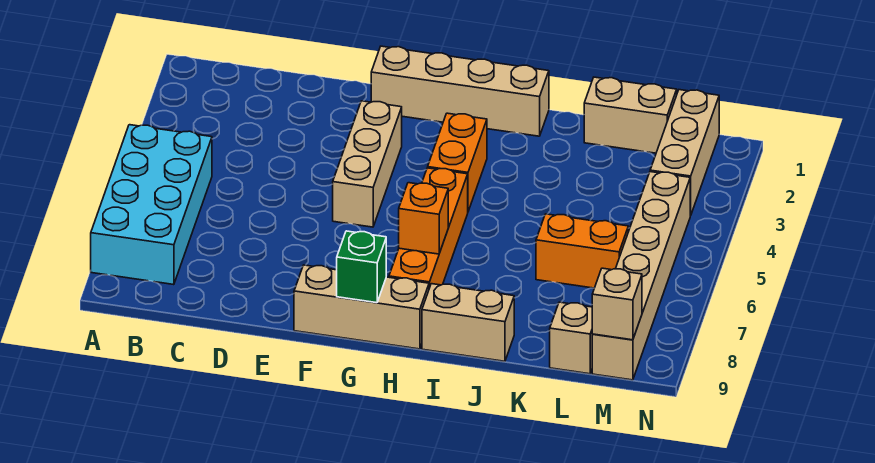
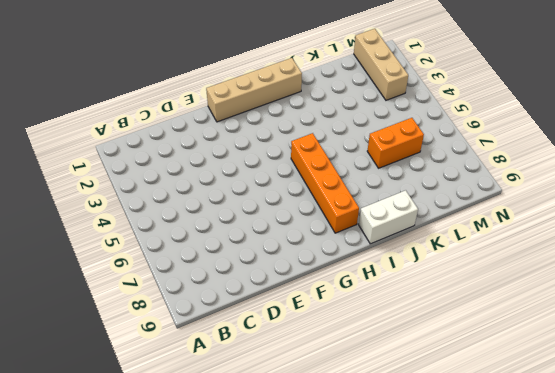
white brick I9:J9 level 1 -> tan brick I9:J9 level 1
none -> cyan brick A5:B8 level 1
none -> tan brick F3:F5 level 1
none -> tan brick F9:H9 level 1

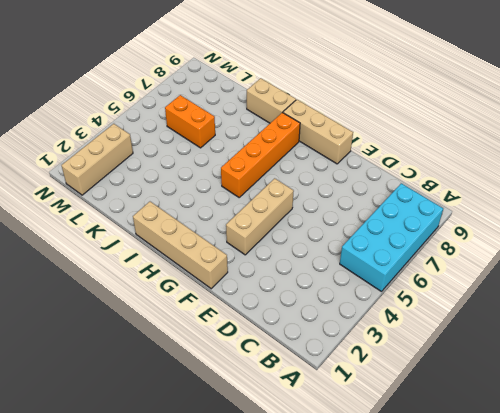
none -> orange brick H3:H4 level 1
none -> tan brick K1:L1 level 1
none -> tan brick L9 level 1

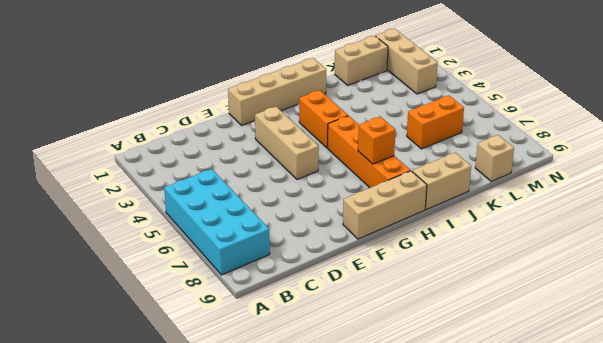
none -> tan brick M4:M9 level 1
none -> green brick G9 level 2
none -> tan brick M9 level 2

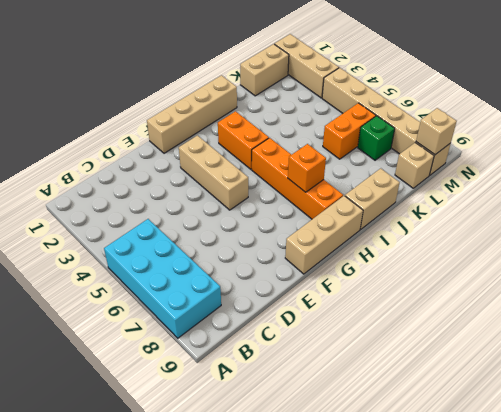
green brick L7 level 1 -> green brick G9 level 2

